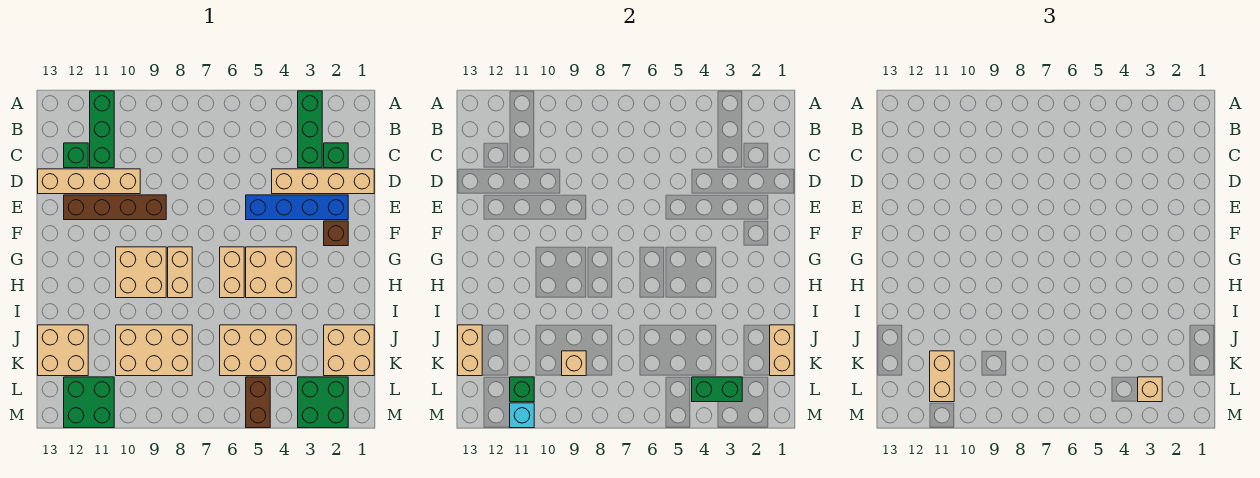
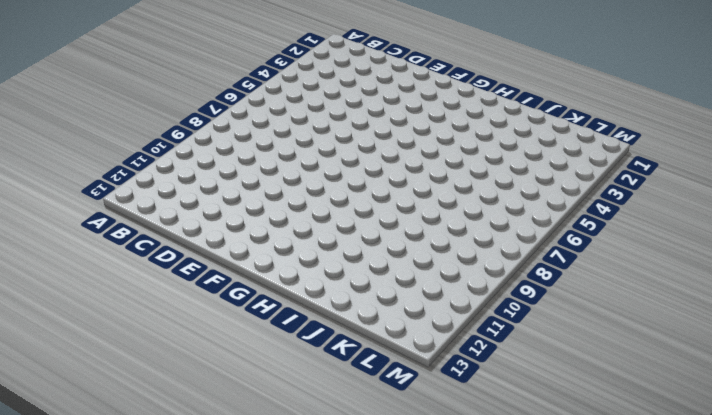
none -> green brick A3:C3 level 1
none -> green brick A11:C11 level 1
none -> green brick C2 level 1

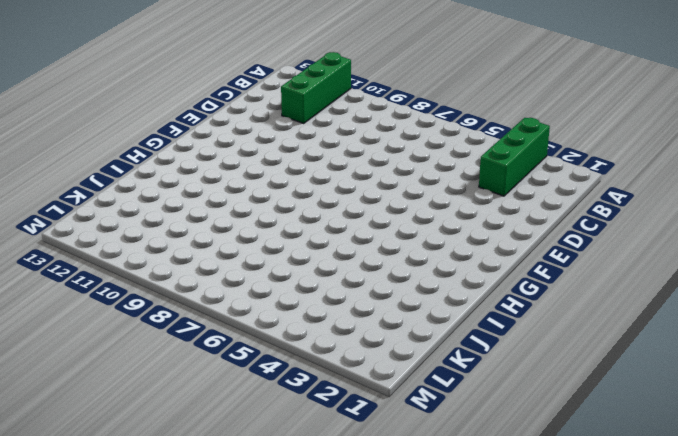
none -> green brick C2 level 1
none -> green brick C12 level 1
none -> tan brick D1:D4 level 1

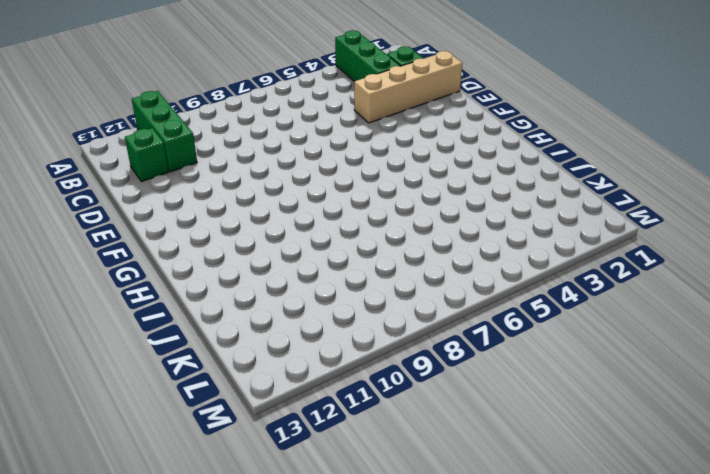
none -> tan brick D10:D13 level 1
none -> blue brick E2:E5 level 1
none -> brown brick E9:E12 level 1

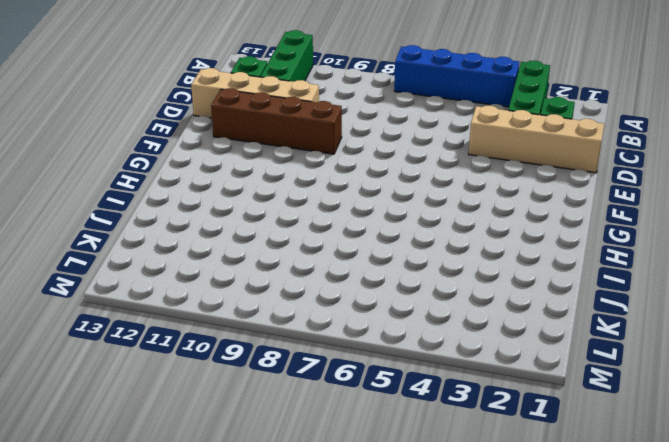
blue brick A4:A7 level 1 -> blue brick E2:E5 level 1
none -> brown brick F2 level 1
none -> tan brick G4:H5 level 1
none -> tan brick G6:H6 level 1

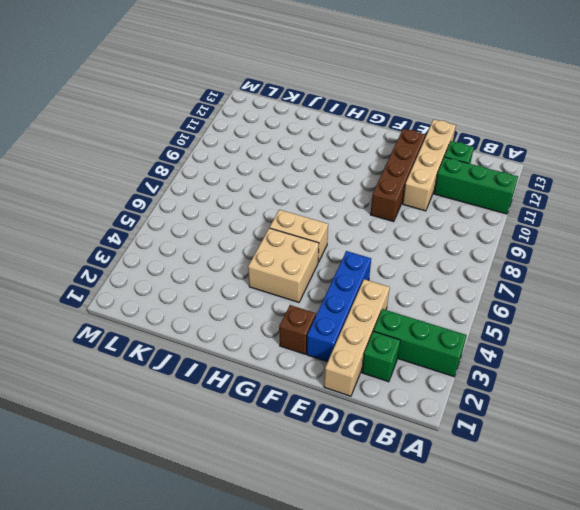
none -> tan brick G8:H8 level 1
none -> tan brick G9:H10 level 1
none -> tan brick J1:K2 level 1

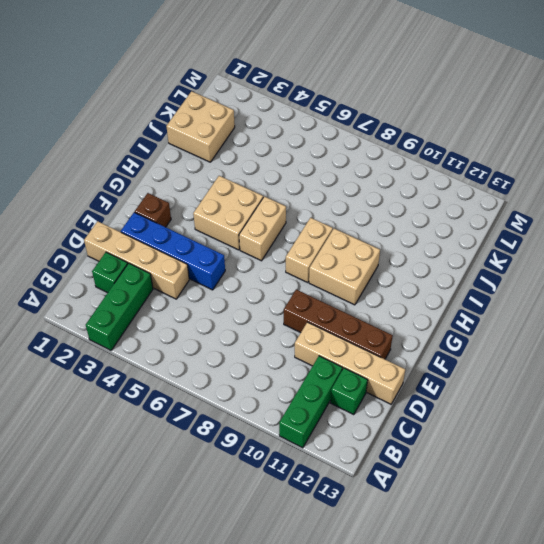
none -> tan brick J4:K6 level 1
none -> tan brick J8:K10 level 1
none -> tan brick J12:K13 level 1

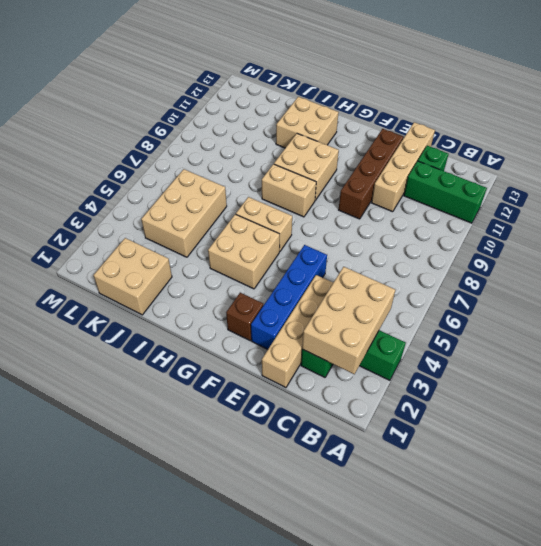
tan brick B2:C4 level 2 -> tan brick J8:K10 level 1
tan brick H11:I12 level 1 -> tan brick J12:K13 level 1
none -> green brick L2:M3 level 1
none -> brown brick L5:M5 level 1
none -> green brick L11:M12 level 1

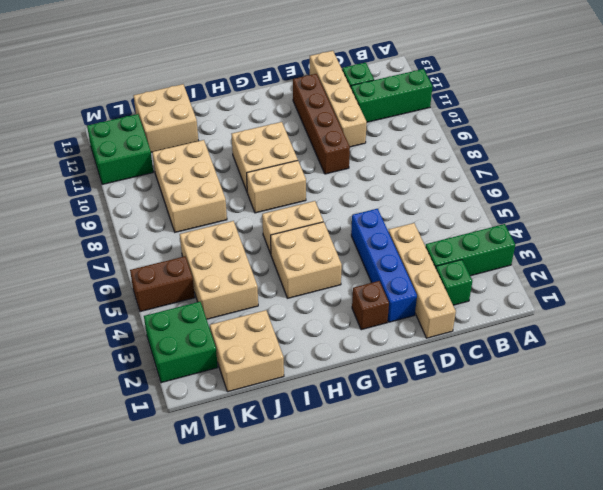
none -> tan brick J1:K1 level 2
none -> tan brick J13:K13 level 2
none -> tan brick K9 level 2

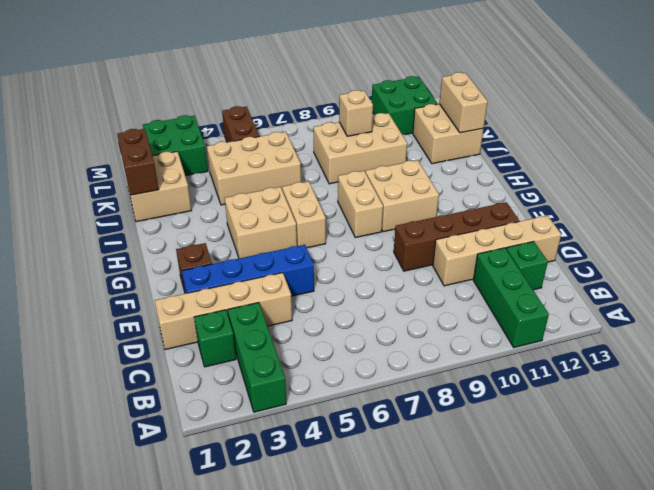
brown brick J1:K1 level 2 -> tan brick J1:K1 level 2
none -> green brick L3:L4 level 2
none -> green brick L11 level 2
none -> cyan brick M11 level 2

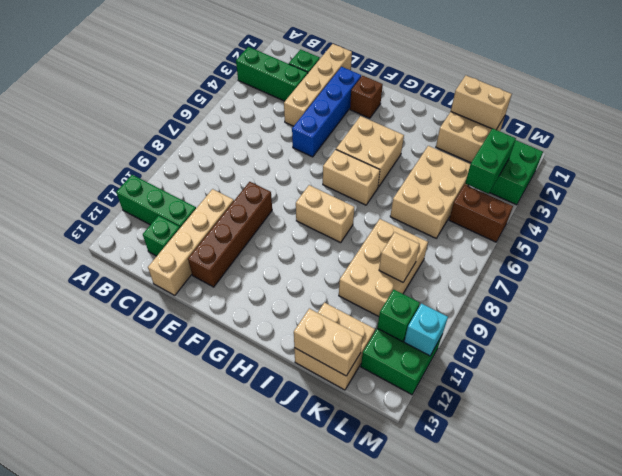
none -> tan brick G9:H10 level 1
none -> tan brick K11:L11 level 3
none -> tan brick L3 level 3

